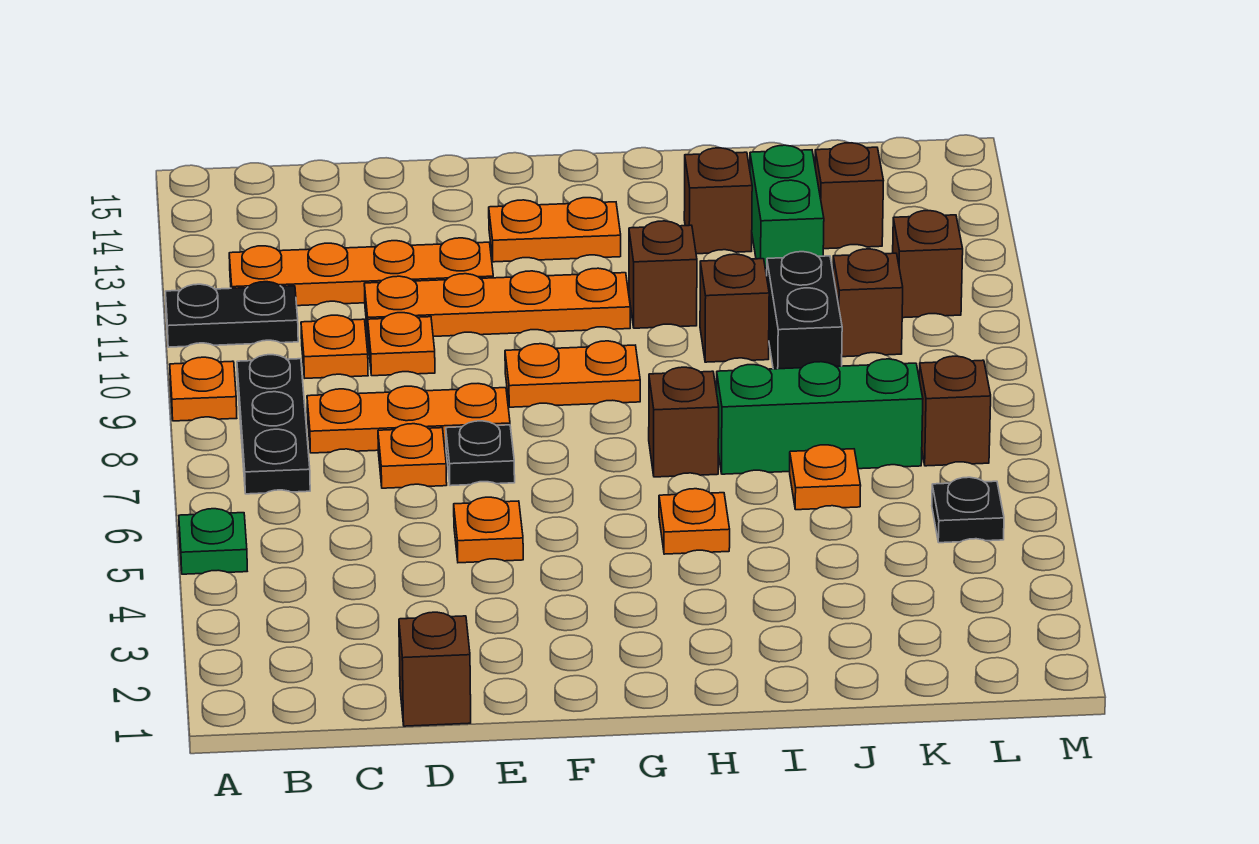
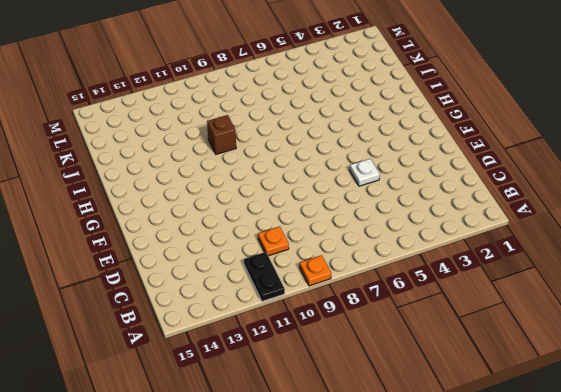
white plate E5 level 1 -> orange plate E5 level 1
none -> green plate A5 level 1
none -> black plate B7:B9 level 1
none -> orange plate B12:E12 level 1

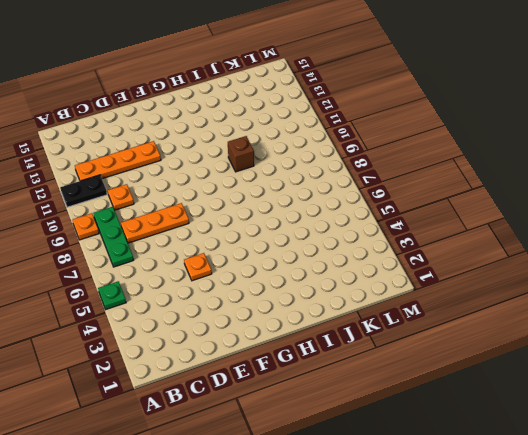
green plate B7:B9 level 1 -> black plate B7:B9 level 1
none -> brown brick D1 level 1
none -> orange plate D7 level 1
none -> orange plate D10 level 1

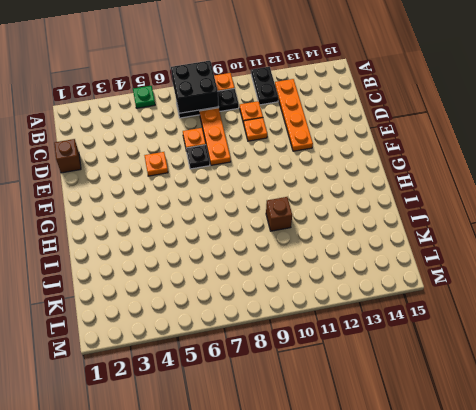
black brick A7:B8 level 2 -> none
none -> orange plate D11:G11 level 1
none -> orange plate F9:G9 level 1
none -> orange plate F13:G13 level 1

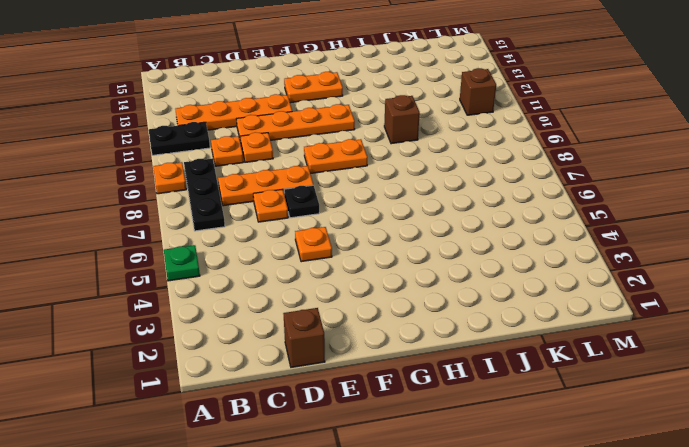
none -> orange plate H5 level 1
none -> brown brick H7 level 1
none -> brown brick H11 level 1

